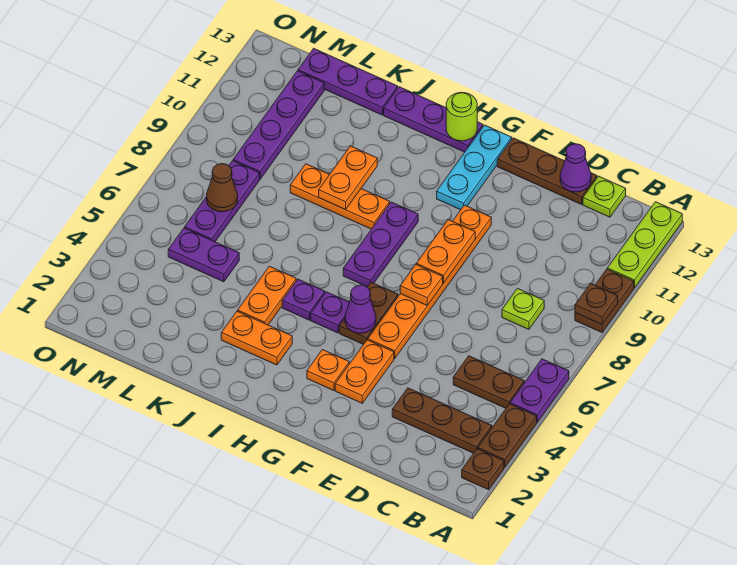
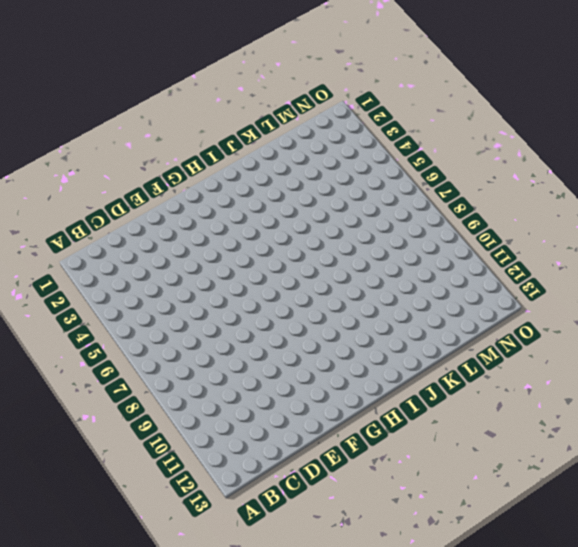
none -> brown plate A2 level 1
none -> brown plate A3:A4 level 1
none -> purple plate A5:A6 level 1
none -> brown plate A9:A10 level 1

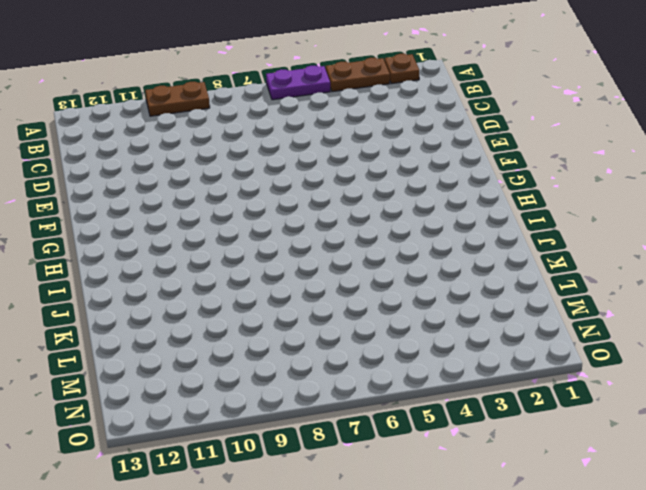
none -> lime plate A11:A13 level 1
none -> brown plate B3:D3 level 1
none -> brown plate B5:C5 level 1
none -> lime plate C8 level 1

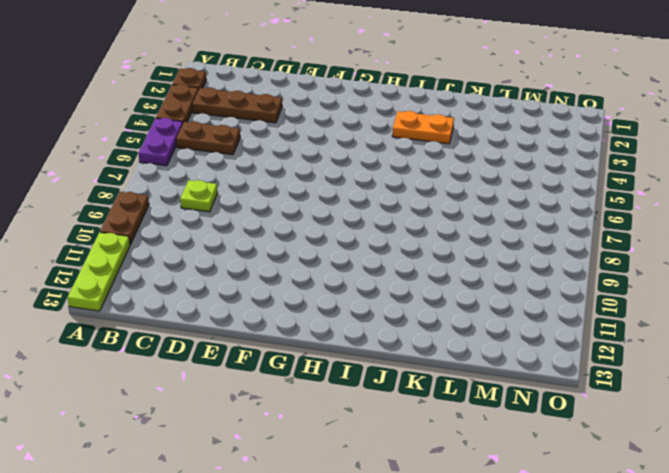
none -> lime plate C13 level 1
none -> brown plate D13:F13 level 1
none -> orange plate F3:F4 level 1
none -> orange plate F5:F10 level 1

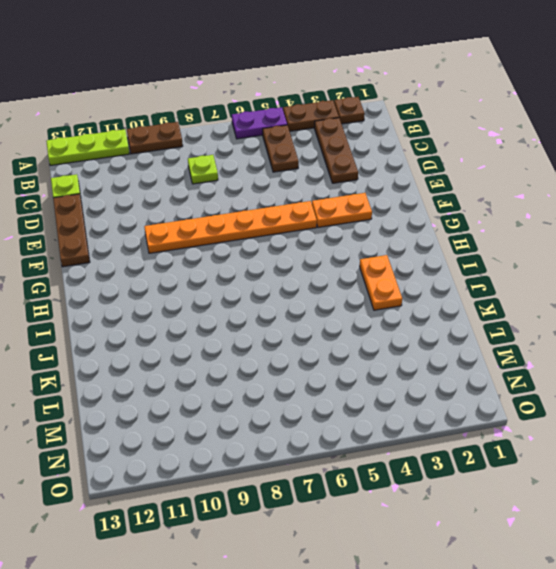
none -> orange plate G3 level 1
none -> brown plate G5:G6 level 1
none -> cyan plate G11:G13 level 1
none -> purple plate H5 level 1

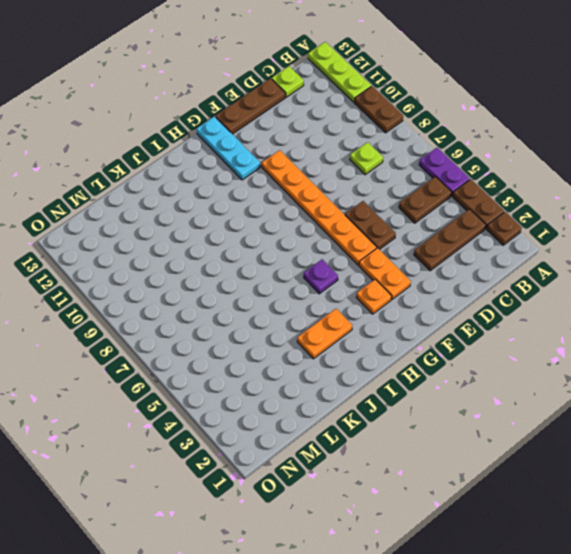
brown plate E5:E6 level 1 -> brown plate G5:G6 level 1
none -> purple plate H7:H9 level 1
none -> purple plate H13:J13 level 1
none -> purple plate I5 level 1
none -> orange plate I9:K9 level 1

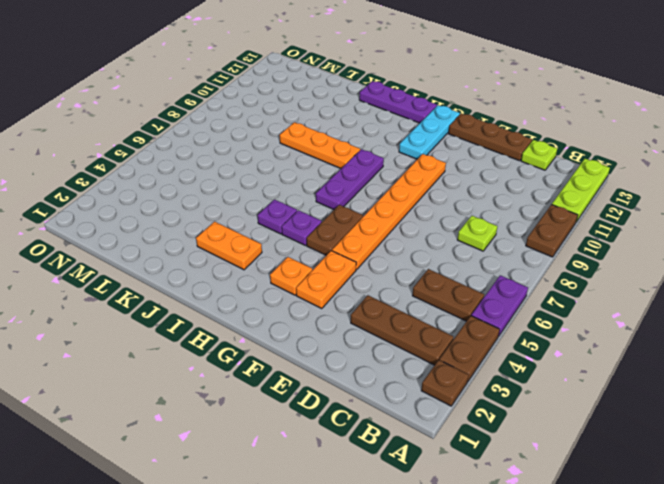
none -> orange plate J4:J5 level 1
none -> purple plate K13:M13 level 1
none -> purple plate L5:M5 level 1
none -> purple plate M6:M8 level 1

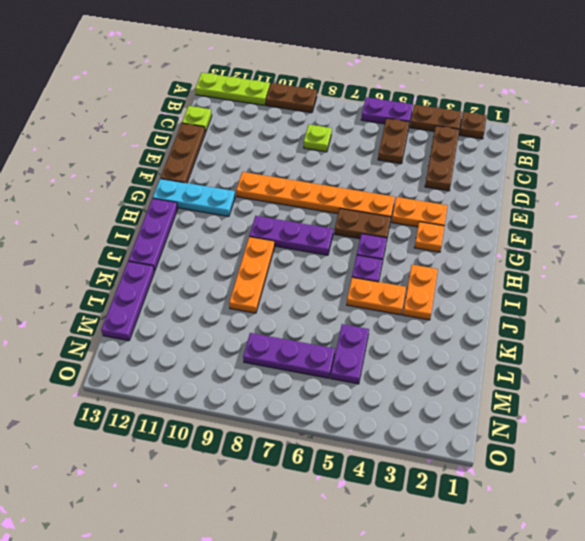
none -> purple plate M9:M12 level 1
none -> brown plate A9 level 2
none -> purple cone D13 level 2
none -> orange plate F7 level 2

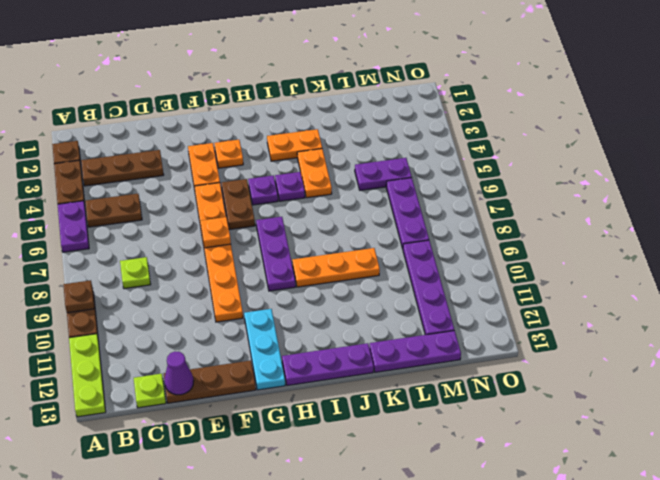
none -> orange plate F8:F9 level 2
none -> purple cone G5 level 2
none -> lime round brick H13 level 2
none -> orange plate J9:J10 level 2

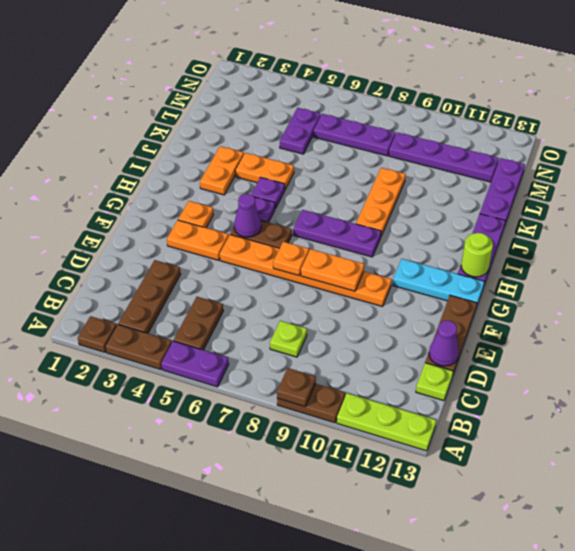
none -> orange plate J9:J10 level 2
none -> brown cone M7 level 2

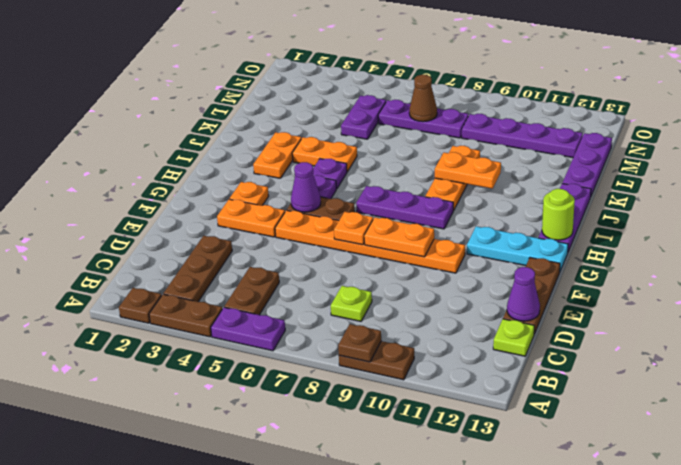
none -> lime plate A11:A13 level 1

